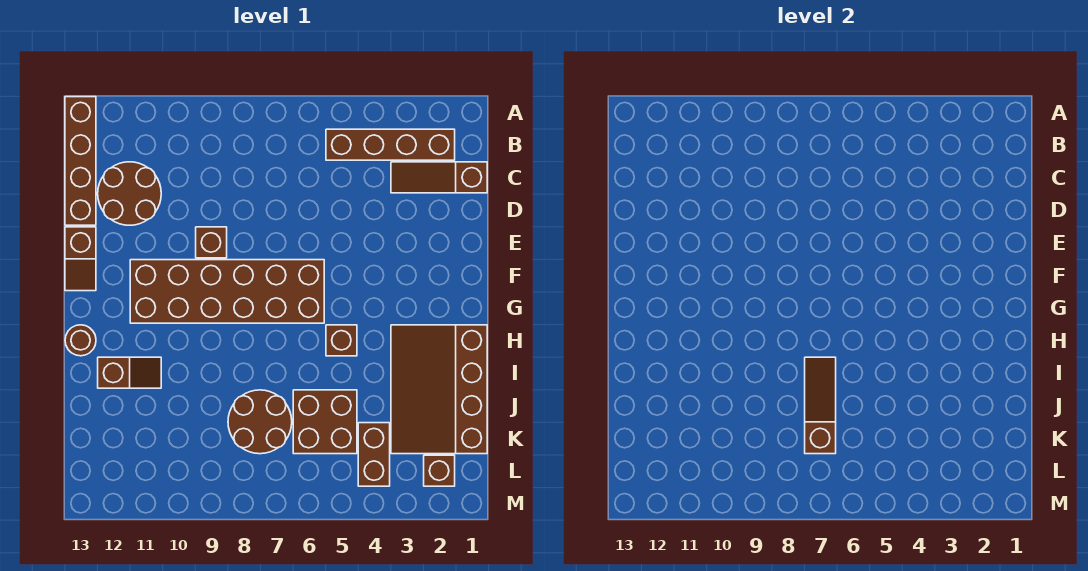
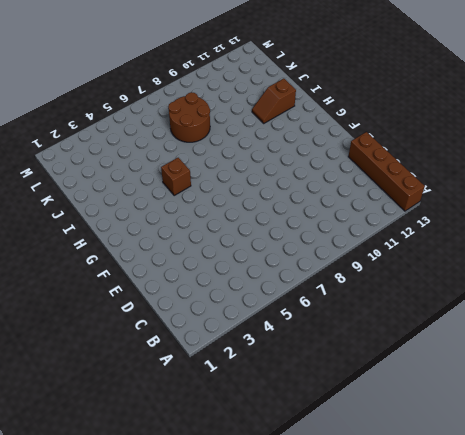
none -> brown brick B2:B5 level 1
none -> brown slope C1:C3 level 1 top 1
none -> brown round brick C11:D12 level 1

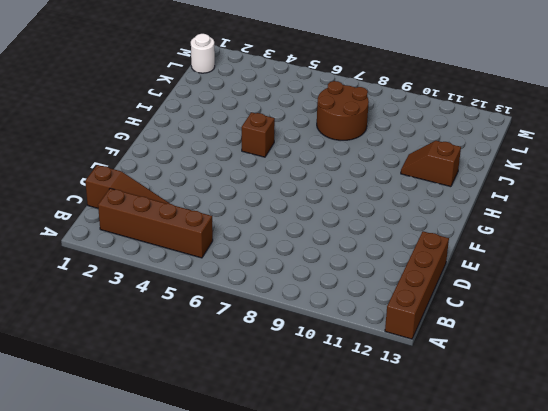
white round brick L1 level 1 -> none
none -> brown round brick C11:D12 level 1
none -> brown brick E9 level 1
none -> brown slope E13:F13 level 1 top E

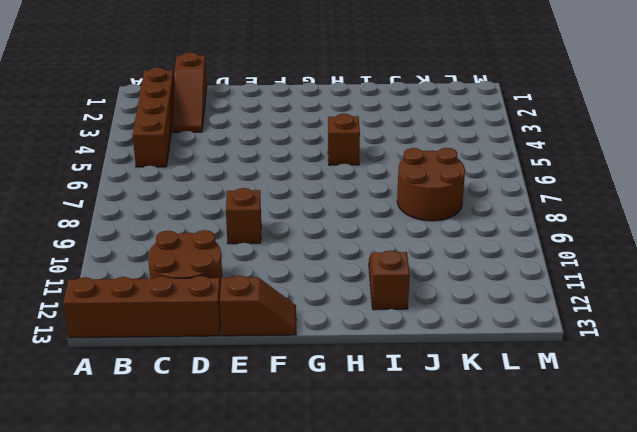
none -> brown brick F6:G11 level 1
none -> brown slope H1:K3 level 1 top 1
none -> brown round brick H13 level 1

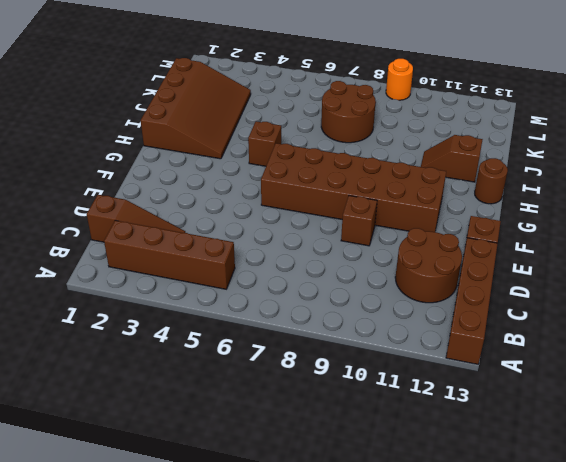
orange round brick M9 level 1 -> none
none -> brown brick J5:K6 level 1
none -> brown brick K4:L4 level 1
none -> brown brick L2 level 1

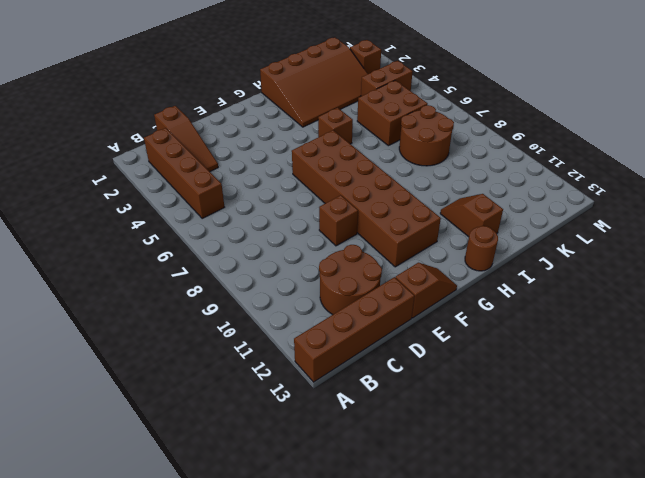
none -> brown slope I7:K7 level 2 top K

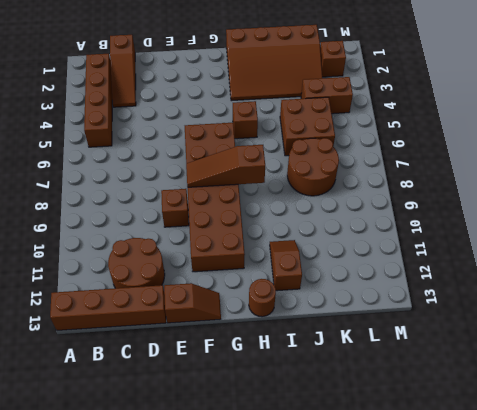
brown slope F8:H8 level 2 top H -> brown slope I7:K7 level 2 top K

